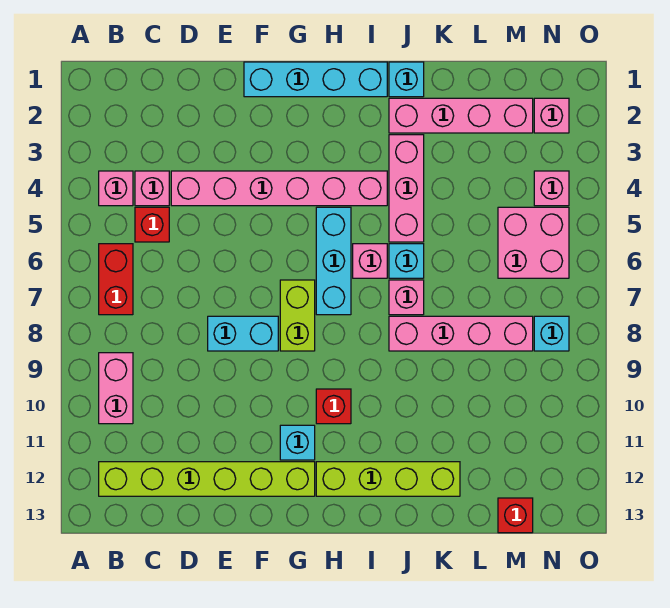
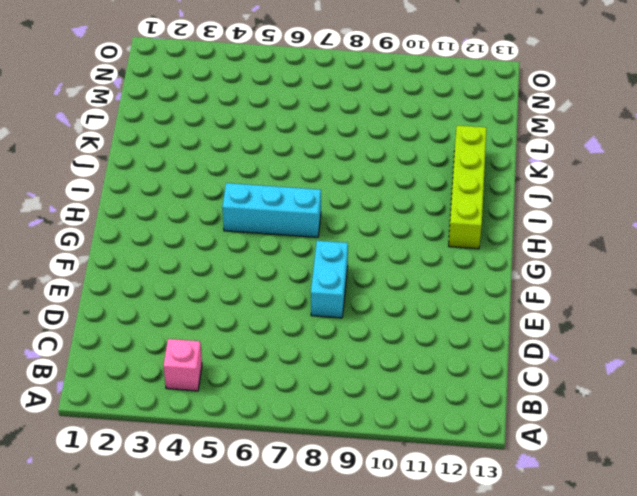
none -> red brick B6:B7 level 1
none -> pink brick B9:B10 level 1
none -> lime brick B12:G12 level 1

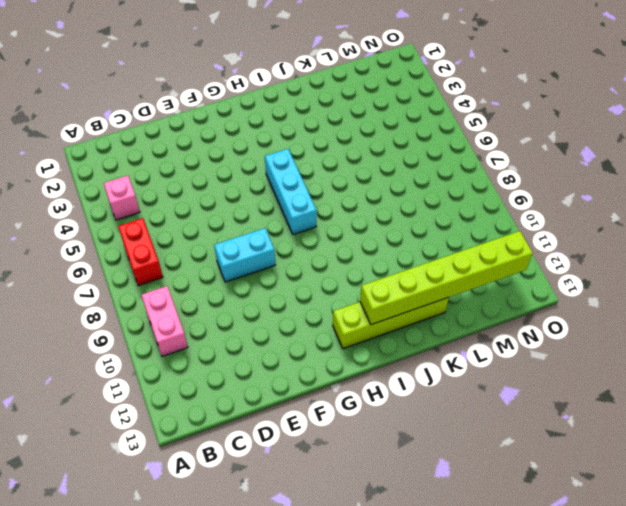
lime brick I12:N12 level 2 -> lime brick B12:G12 level 1
none -> pink brick C4 level 1
none -> red brick C5 level 1
none -> pink brick D4:I4 level 1

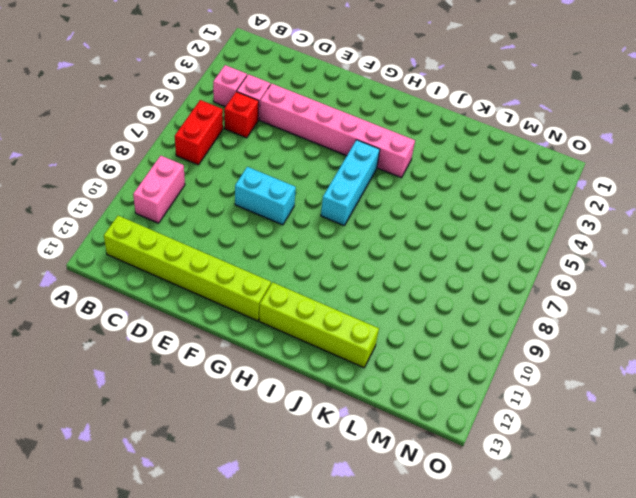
none -> cyan brick F1:I1 level 1
none -> lime brick G7:G8 level 1
none -> cyan brick G11 level 1

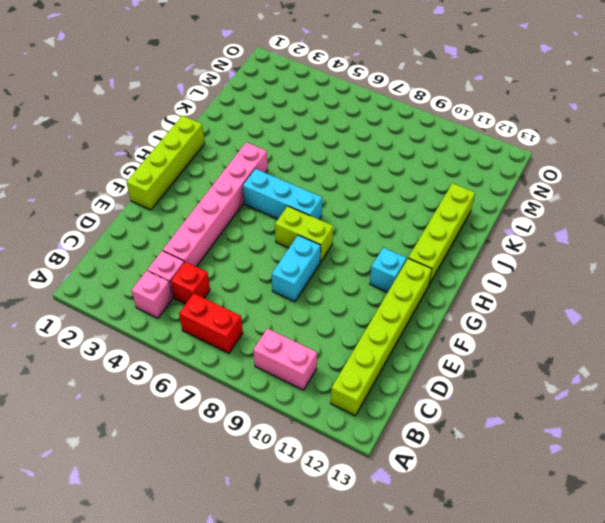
lime brick F1:I1 level 1 -> cyan brick F1:I1 level 1
none -> red brick H10 level 1
none -> pink brick I6 level 1
none -> cyan brick J1 level 1

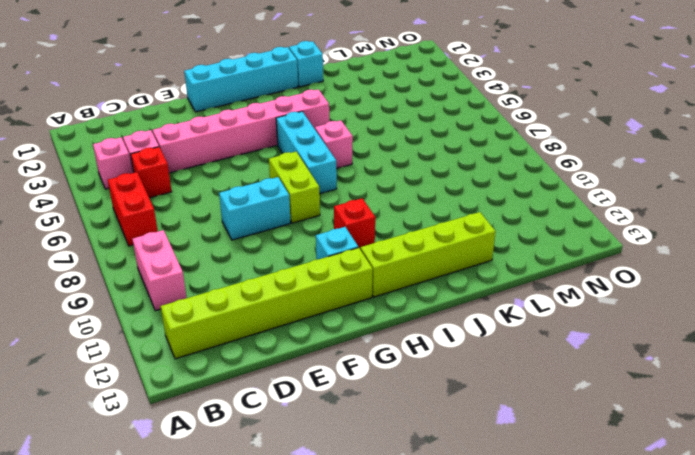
none -> pink brick J2:M2 level 1
none -> pink brick J3:J5 level 1
none -> cyan brick J6 level 1

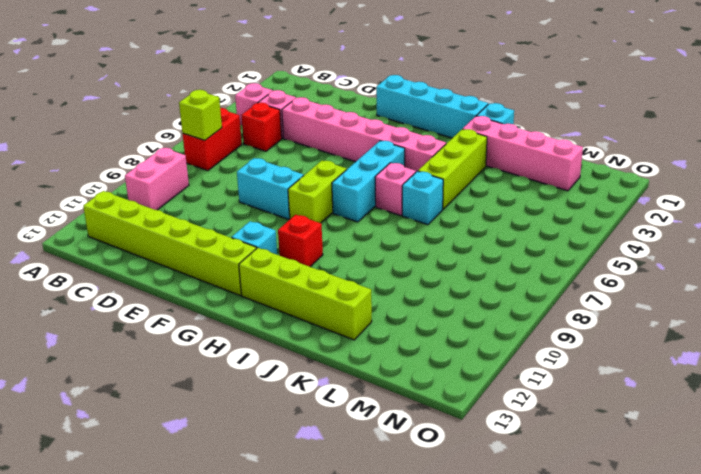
lime brick B7 level 2 -> none
lime brick J3:J5 level 1 -> pink brick J3:J5 level 1
none -> pink brick J7 level 1
none -> pink brick J8:M8 level 1
none -> pink brick M5:N6 level 1

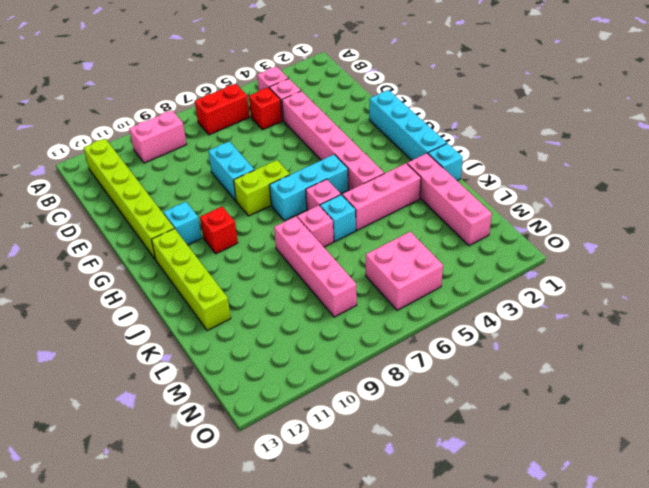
none -> red brick M13 level 1
none -> pink brick N2 level 1
none -> pink brick N4 level 1

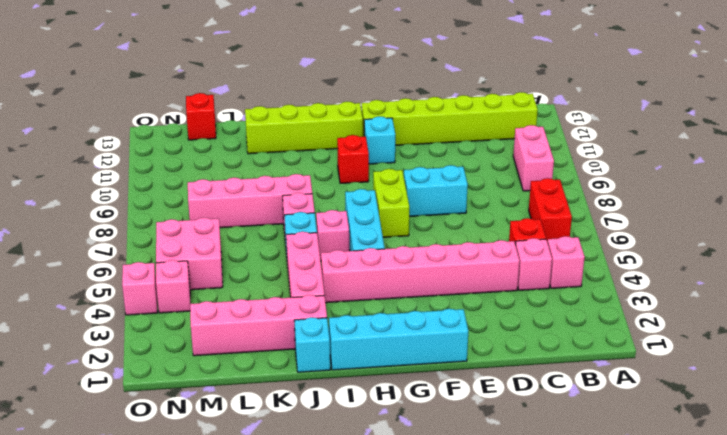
pink brick O4 level 1 -> pink brick N2 level 1
none -> cyan brick N8 level 1

